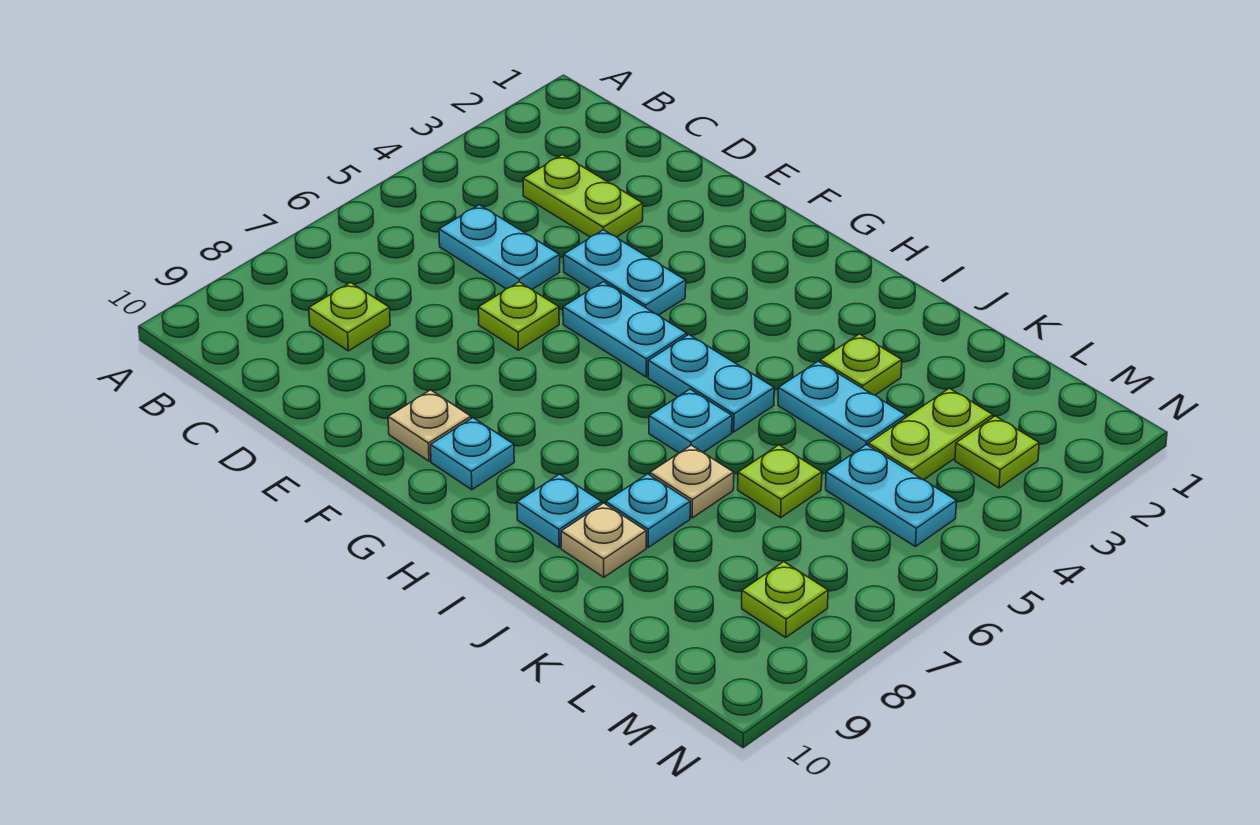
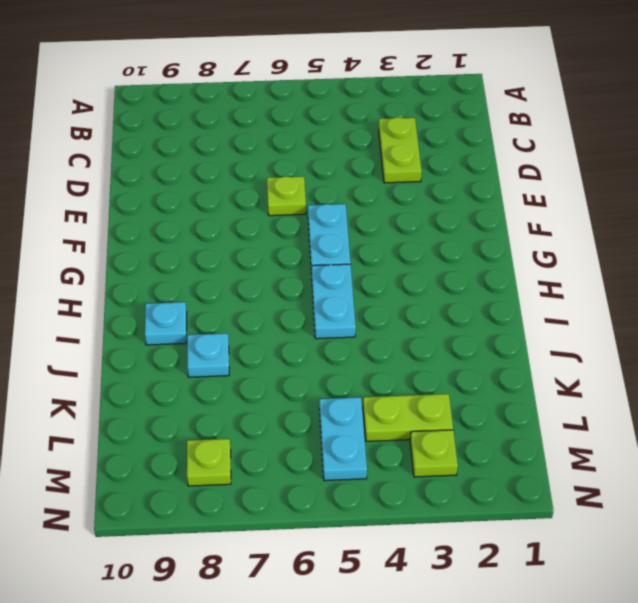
none -> cyan plate C5:D5 level 1
none -> lime plate C8 level 1
none -> cyan plate E4:F4 level 1

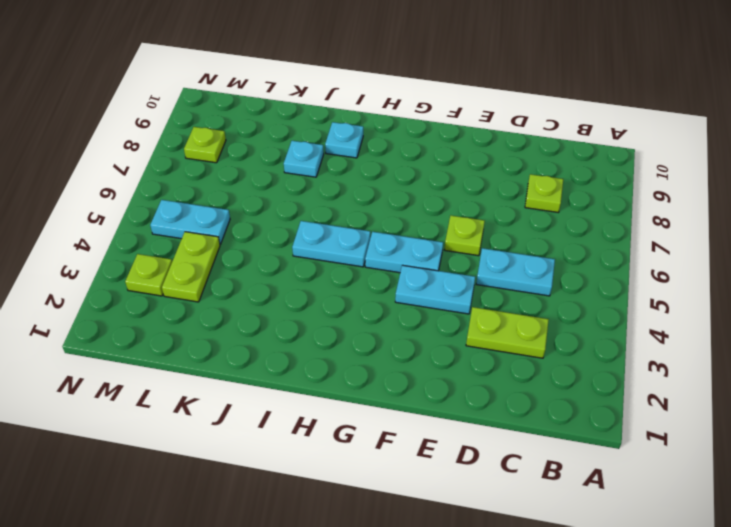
none -> tan plate F9 level 1
none -> cyan plate G9 level 1
none -> cyan plate I6 level 1

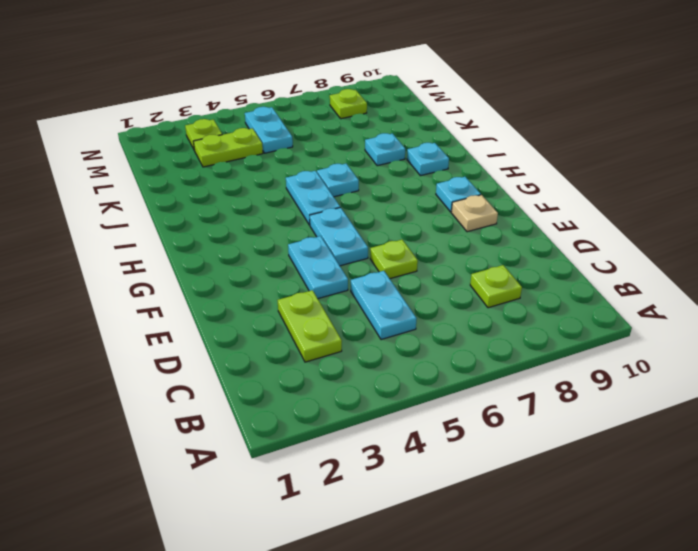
none -> lime plate J3 level 1
none -> cyan plate J4:K4 level 1
none -> tan plate J7 level 1

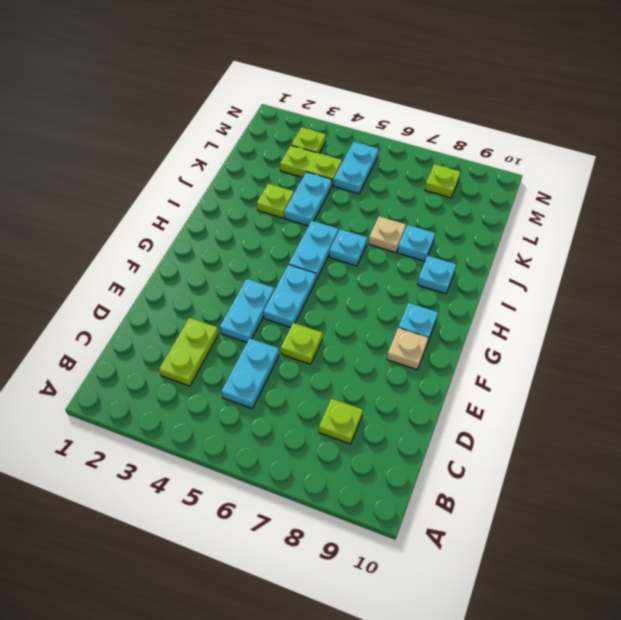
none -> tan plate J9 level 1
none -> lime plate K6 level 1

